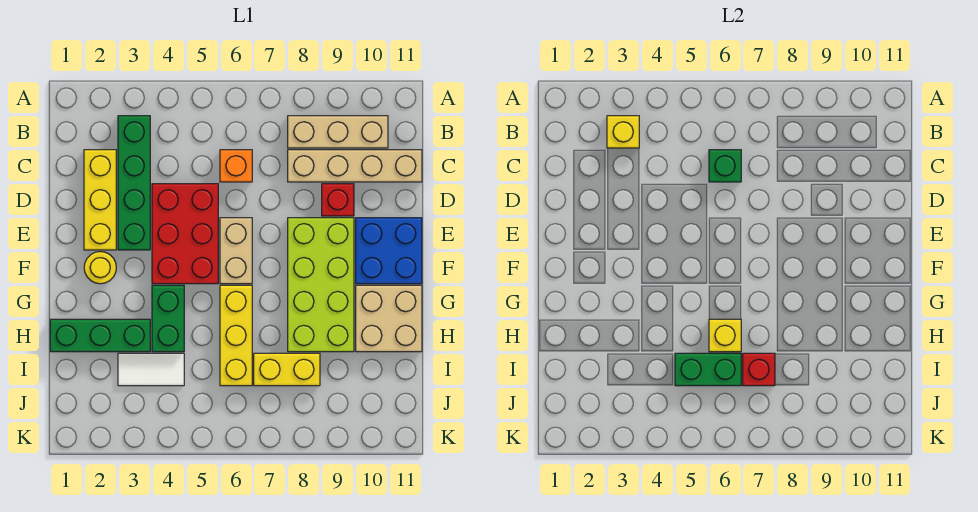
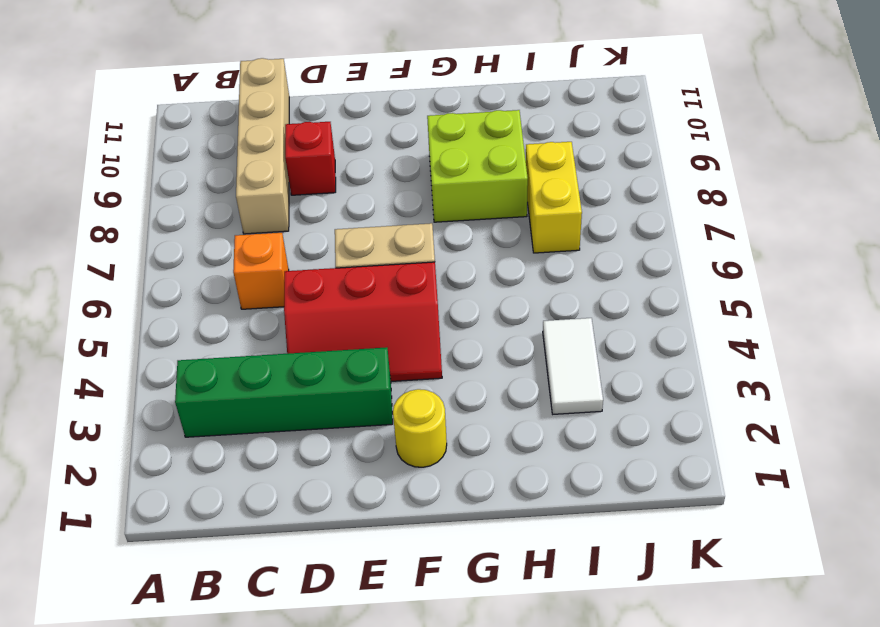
red slope D4:F5 level 1 top 5 -> red brick D4:F5 level 1
lime brick G8:H9 level 1 -> lime brick E8:H9 level 1
none -> tan brick B8:B10 level 1
none -> yellow brick C2:E2 level 1
none -> blue brick E10:F11 level 1

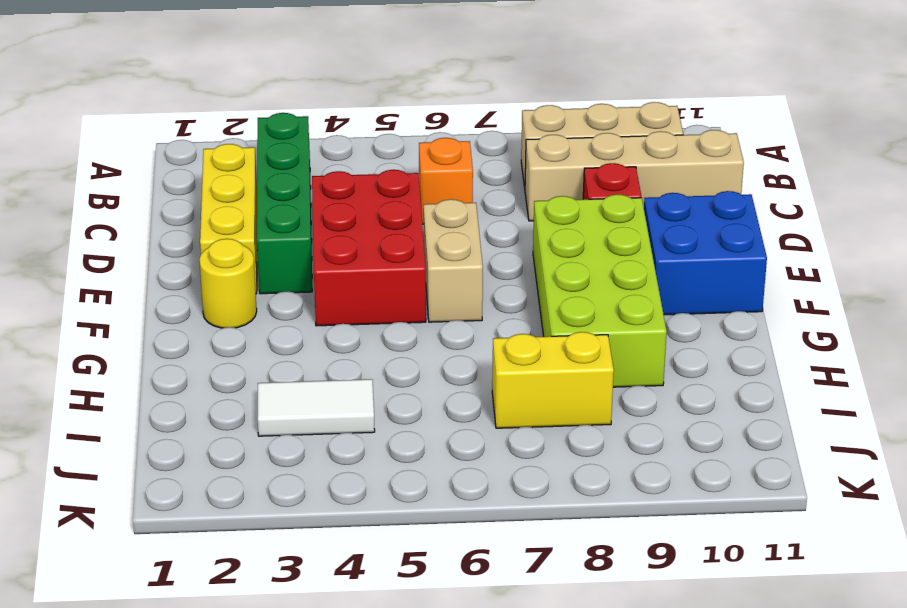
none -> green brick G4:H4 level 1
none -> yellow brick G6:I6 level 1
none -> tan brick G10:H11 level 1

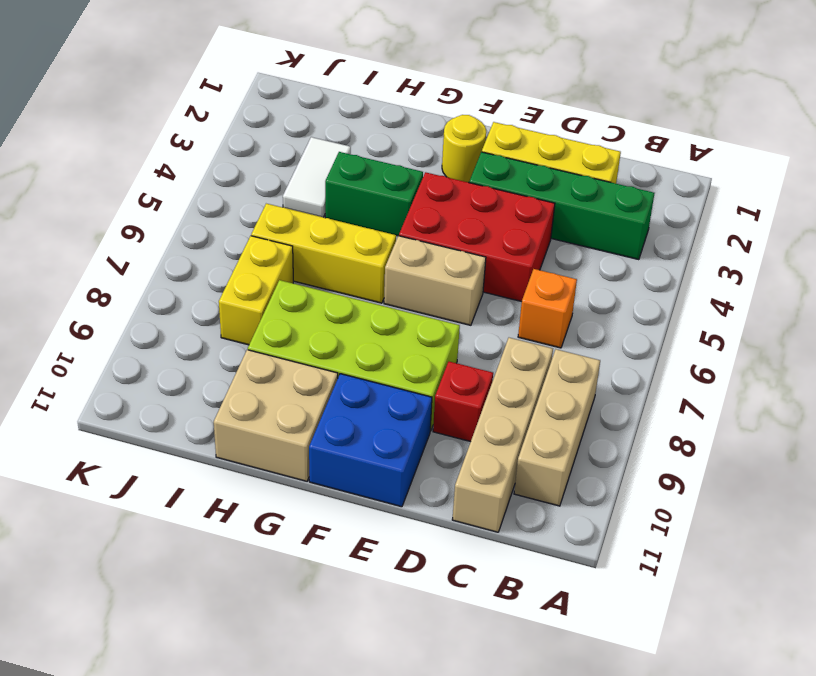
none -> green brick H1:H3 level 1
none -> yellow brick B3 level 2
none -> green brick C6 level 2

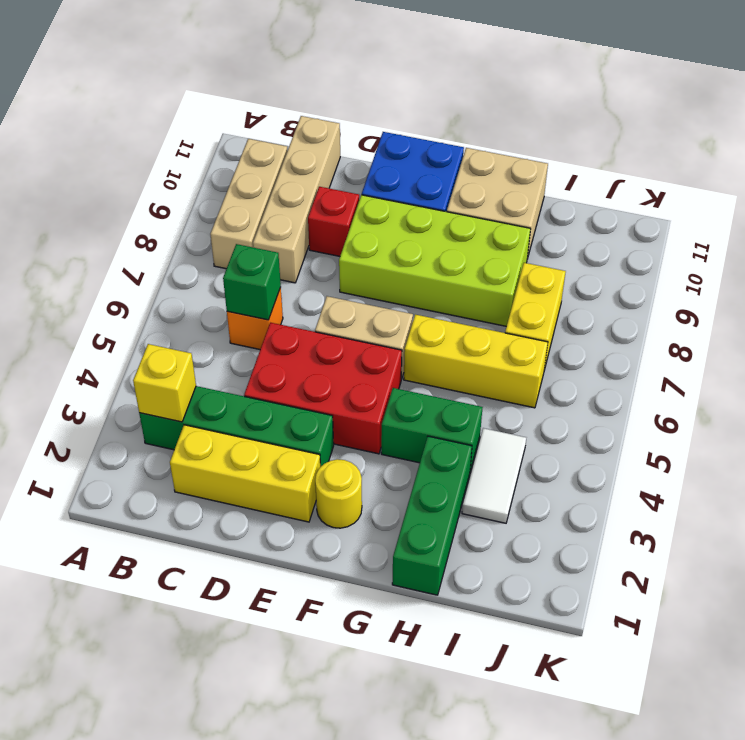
none -> yellow brick H6 level 2
none -> green brick I5:I6 level 2
none -> red brick I7 level 2

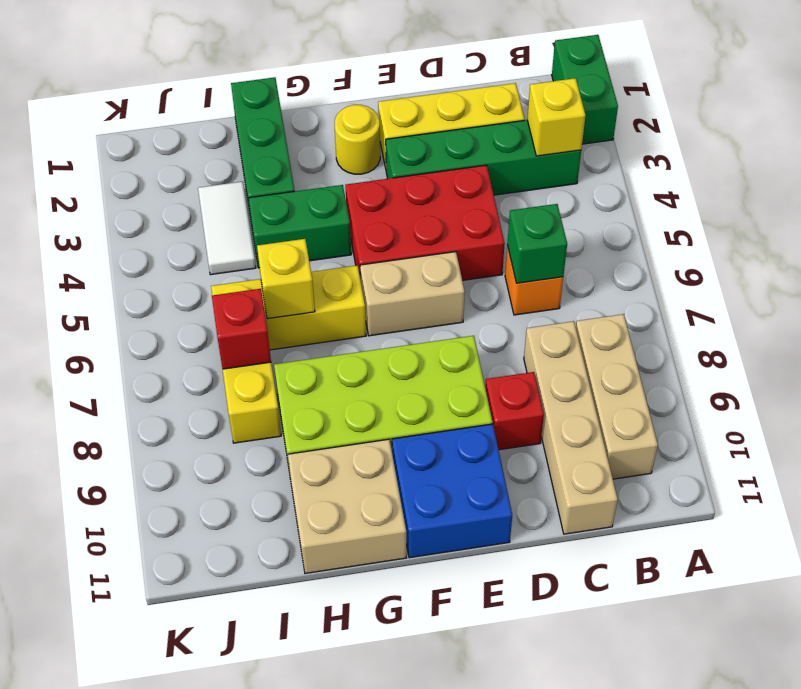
green brick A1:A2 level 1 -> green brick I5:I6 level 2

